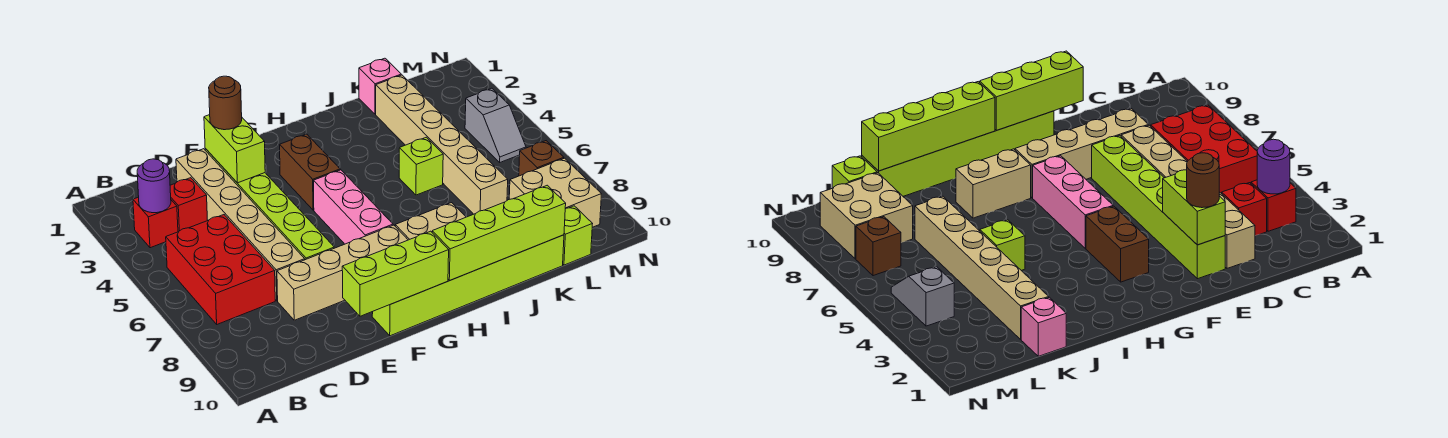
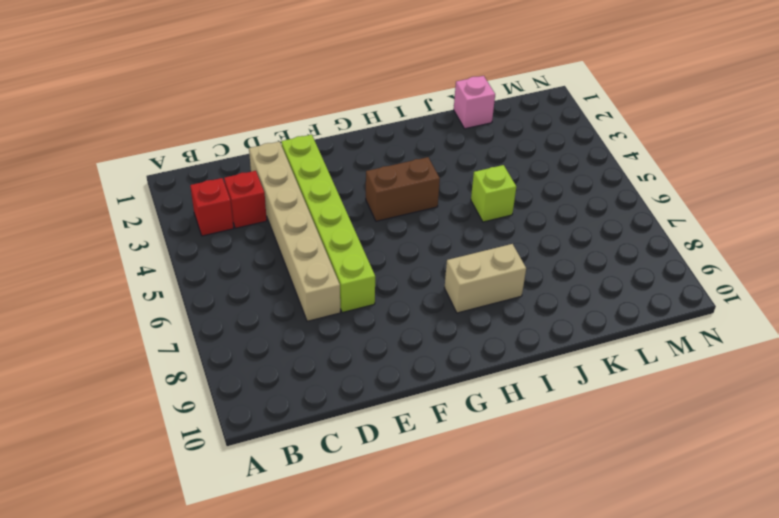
brown brick G4:H4 level 1 -> brown brick G3:G4 level 1
none -> red brick B5:C7 level 1
none -> tan brick D8:G8 level 1
none -> lime brick F10:K10 level 1

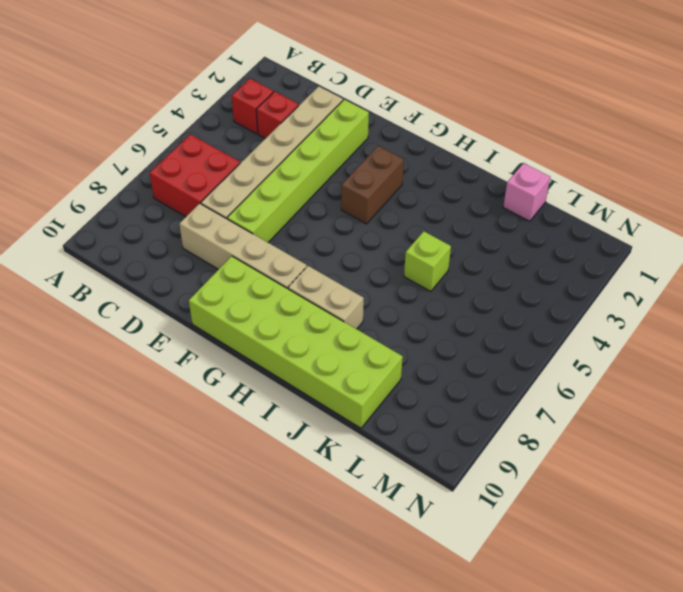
red brick B6:C7 level 1 -> red brick B5:C7 level 1
lime brick F9:K10 level 1 -> lime brick F10:K10 level 1
none -> pink brick G5:G7 level 1
none -> tan brick K2:K7 level 1
none -> tan brick L8:M9 level 1

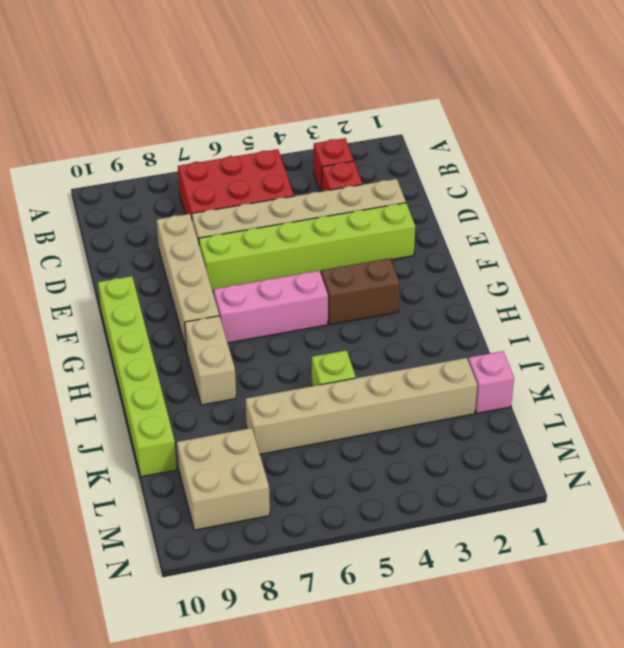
none -> lime brick L10 level 1
none -> grey slope M4:M5 level 1 top 4
none -> brown brick M7 level 1

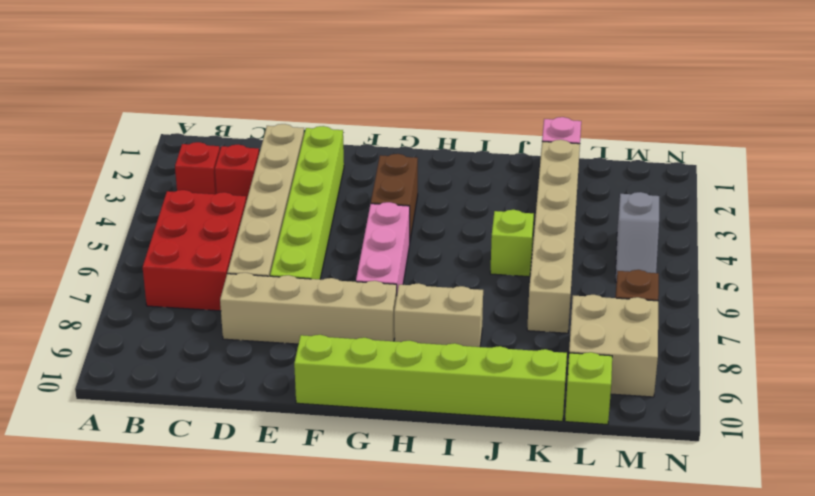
none -> purple round brick B3 level 2
none -> lime brick E2:E3 level 2
none -> lime brick E10:G10 level 2

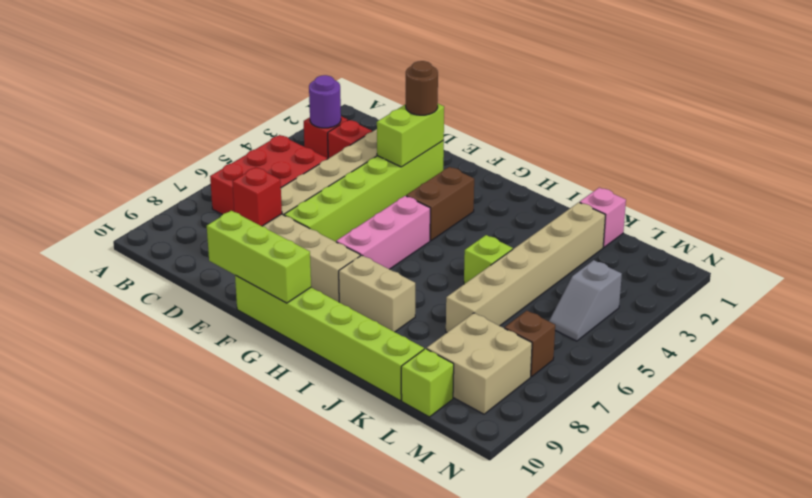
red brick D8 level 2 -> none
none -> lime brick H10:K10 level 2

